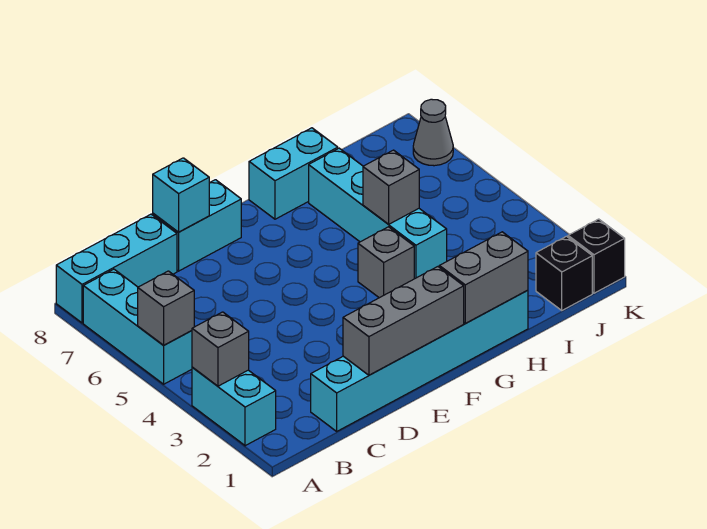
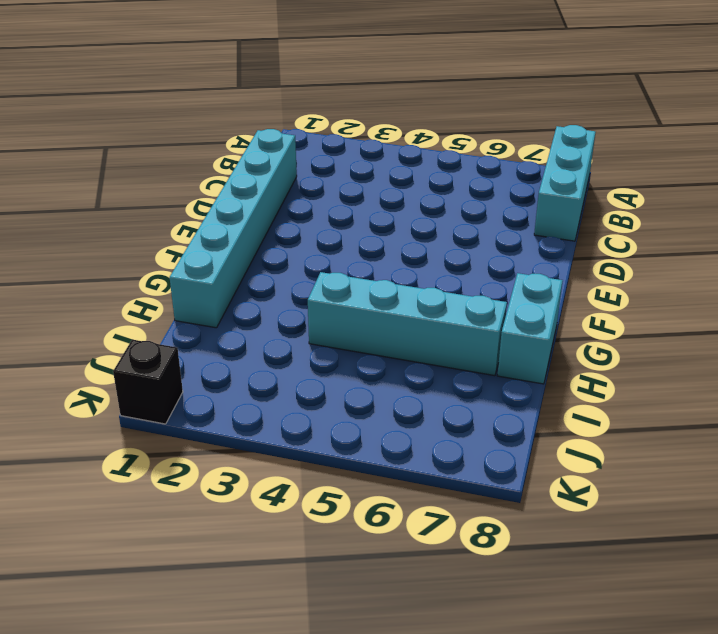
none -> cyan brick A2:A3 level 1
none -> cyan brick A5:A7 level 1
none -> cyan brick D8:E8 level 1

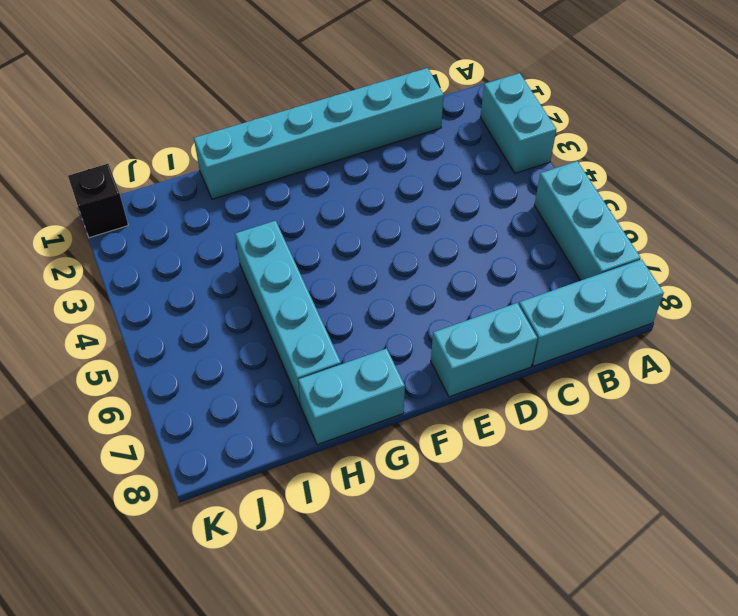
none -> grey brick G4 level 1
none -> black brick J1 level 1
none -> grey cone K7 level 1

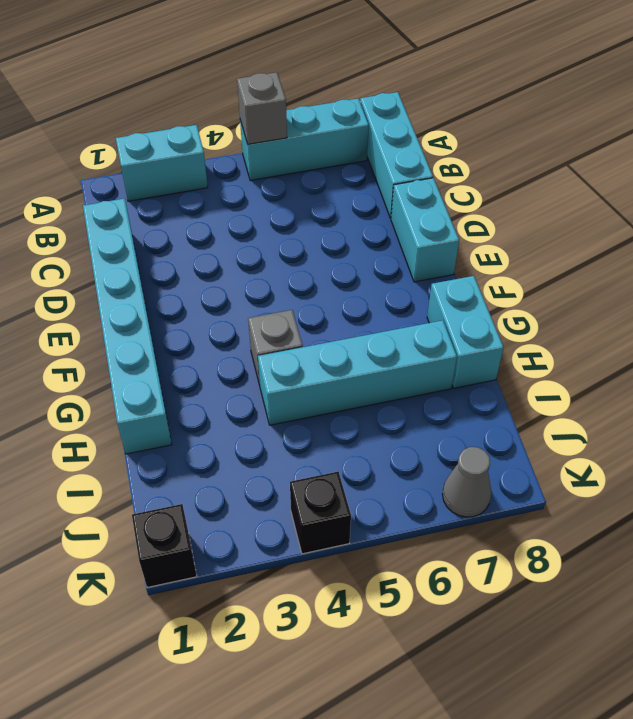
black brick K4 level 1 -> black brick J1 level 1
none -> grey brick A3 level 2
none -> grey brick D1:F1 level 2
none -> cyan brick D8 level 2

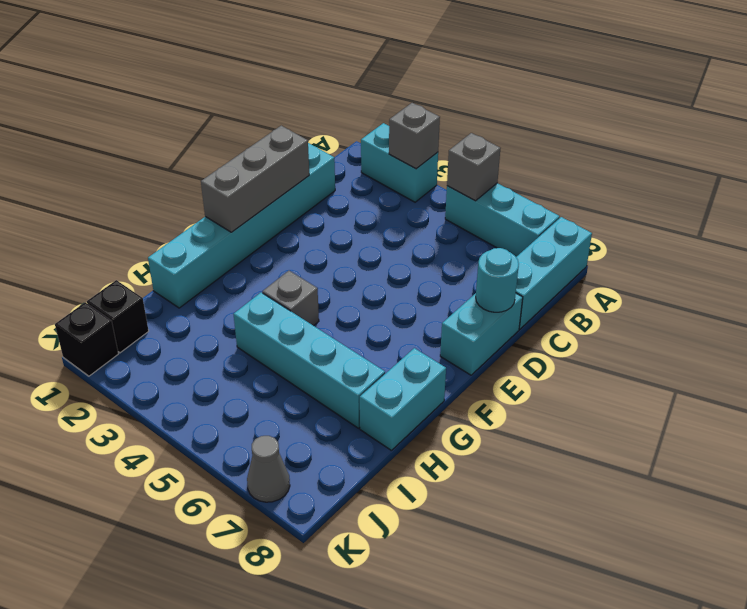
cyan round brick D8 level 2 -> cyan brick D8 level 2
none -> grey brick G1:H1 level 2
none -> grey brick H5 level 2

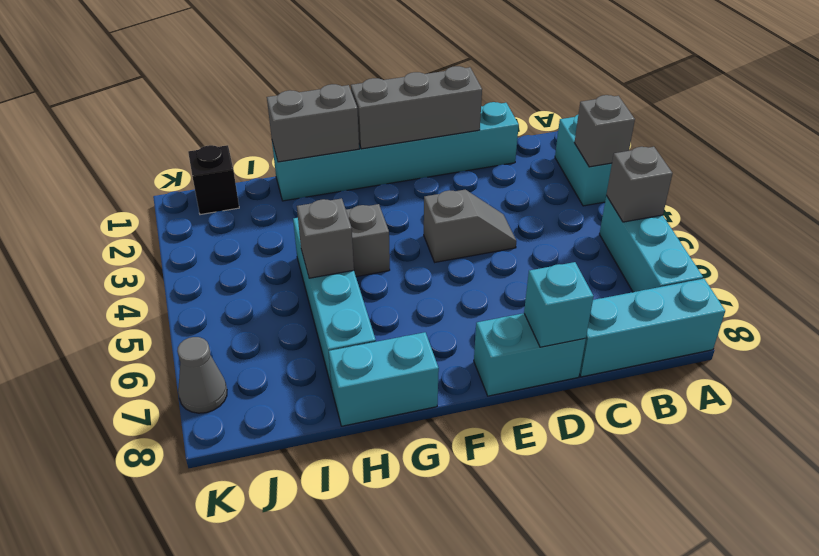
grey slope D4:E4 level 1 top E -> none
none -> black brick K1 level 1

